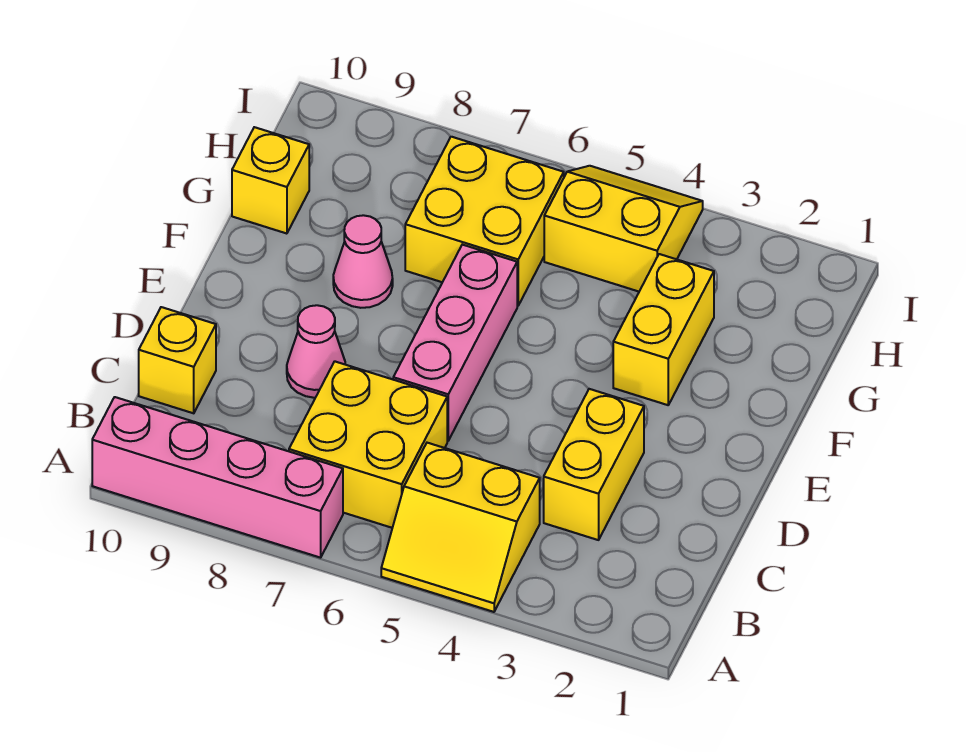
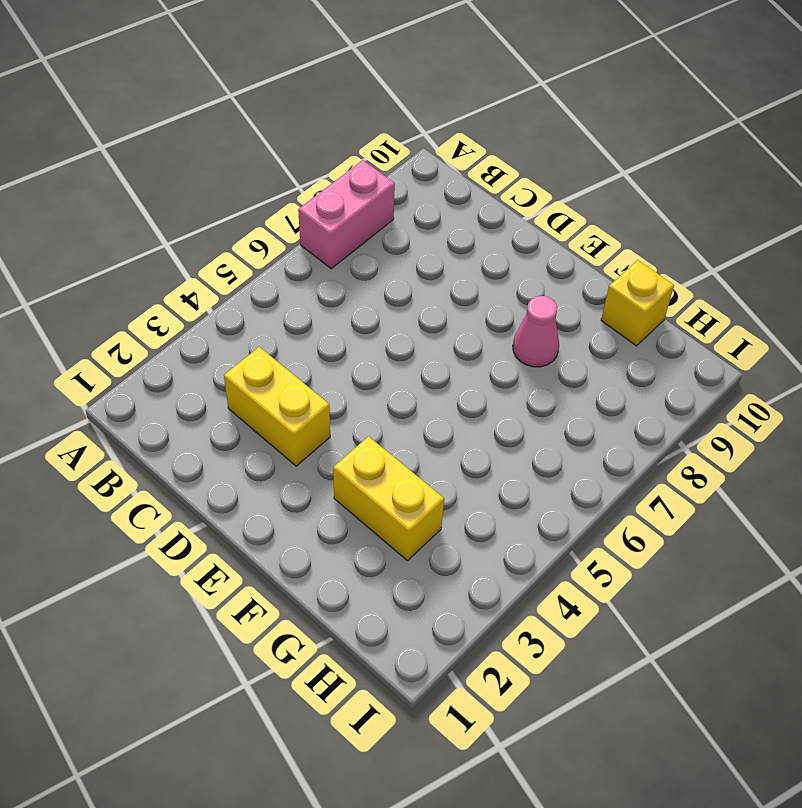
pink brick A7:A8 level 1 -> pink brick A7:A10 level 1
none -> yellow slope A4:B5 level 1 top B
none -> yellow brick B6:C7 level 1
none -> yellow brick C10 level 1

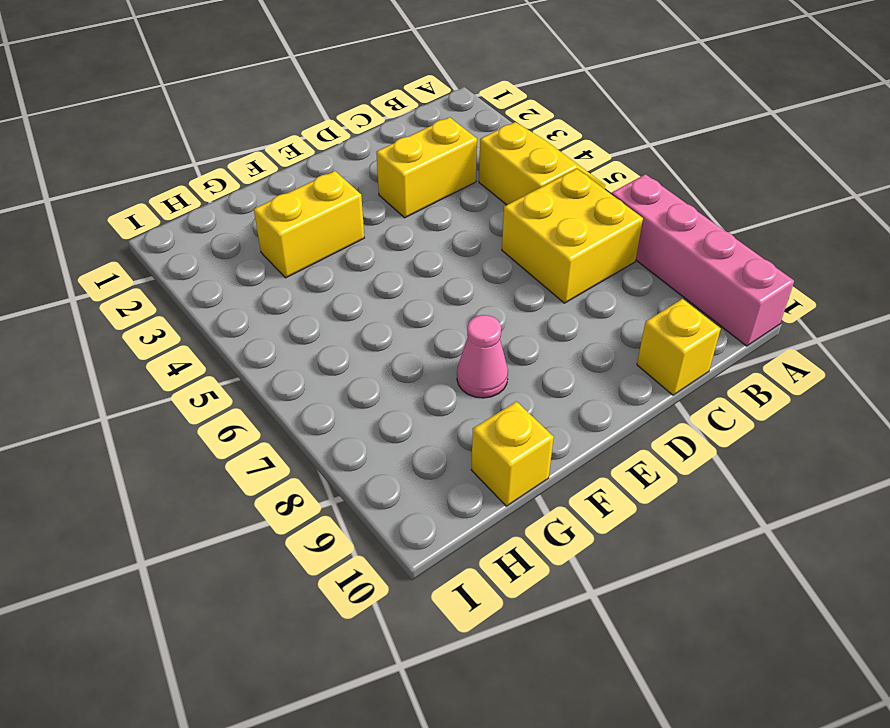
none -> pink brick D6:F6 level 1
none -> pink cone D8 level 1
none -> yellow brick G6:H7 level 1

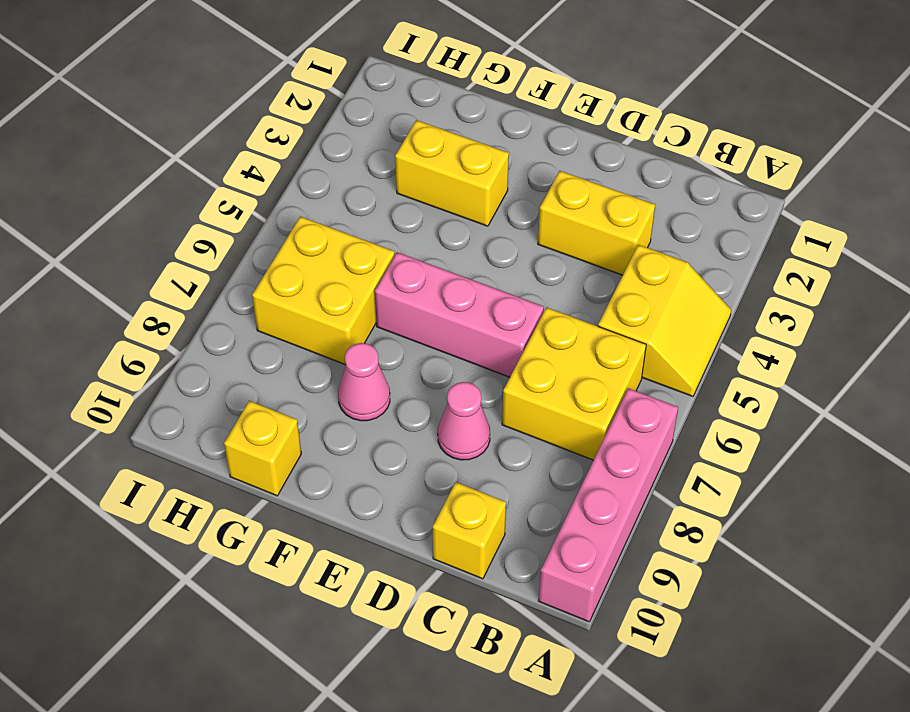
none -> yellow slope H4:I5 level 1 top H

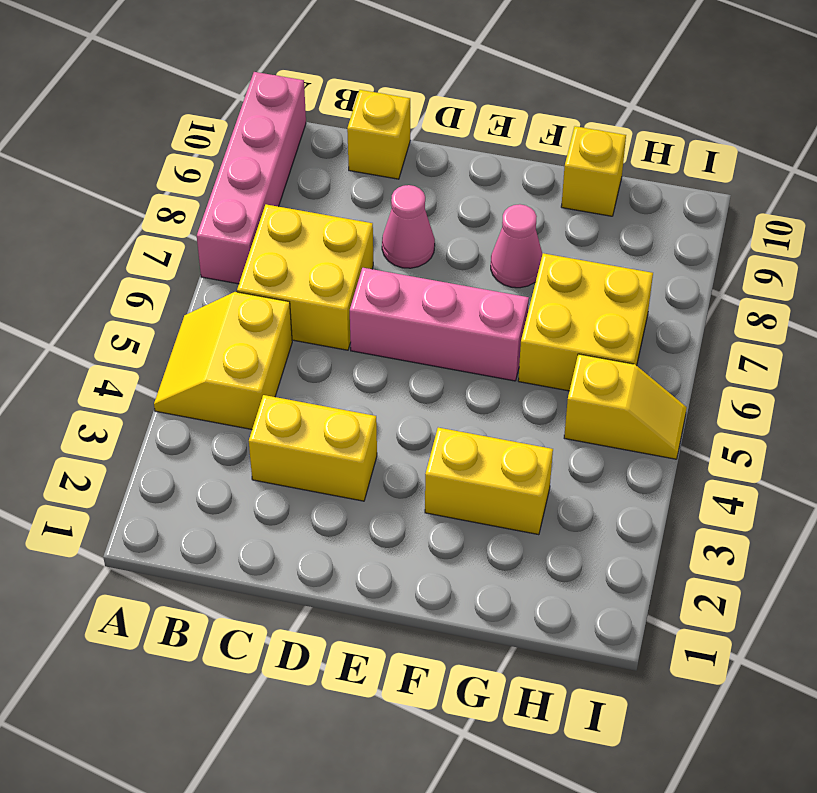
yellow slope H5:I5 level 1 top H -> yellow slope H4:I5 level 1 top H

